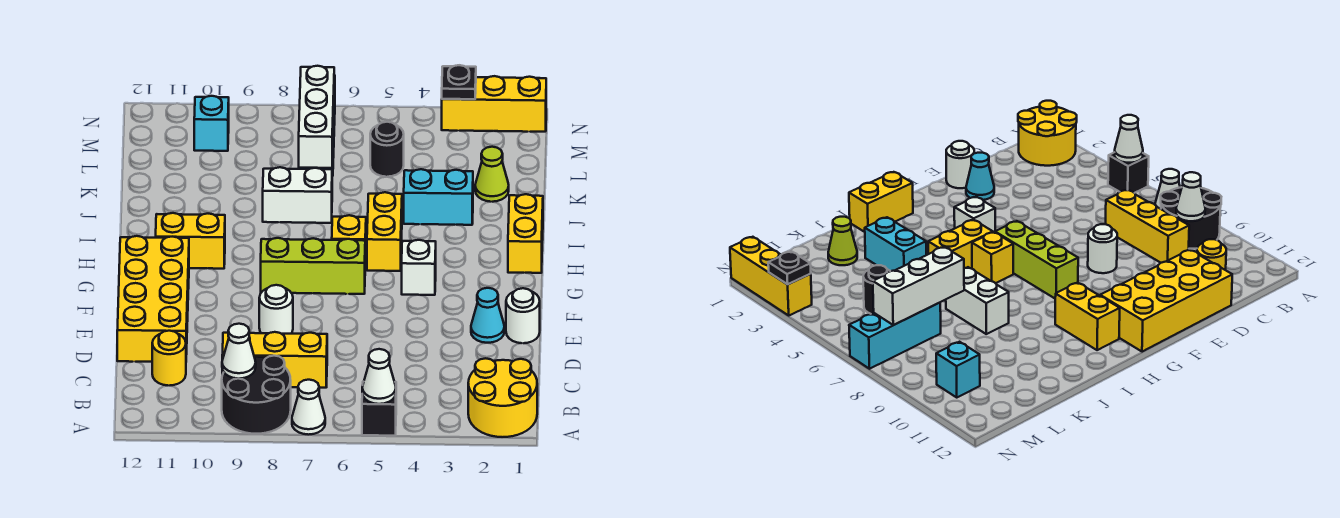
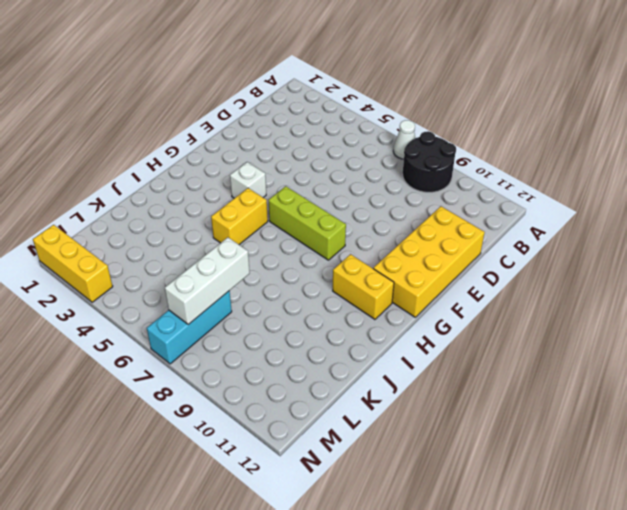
none -> yellow round brick A1:B2 level 1
none -> black brick A5 level 1
none -> yellow brick C7:C9 level 1

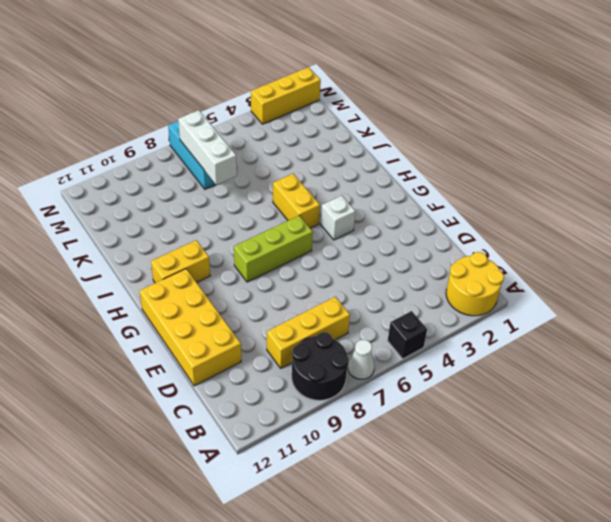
none -> yellow round brick C11 level 1
none -> white round brick E1 level 1
none -> cyan cone E2 level 1

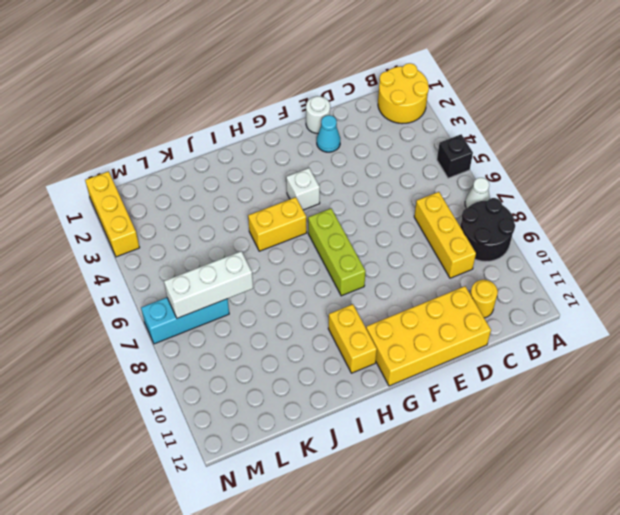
none -> white round brick E8 level 1
none -> yellow brick H1:I1 level 1
none -> yellow brick H6 level 1

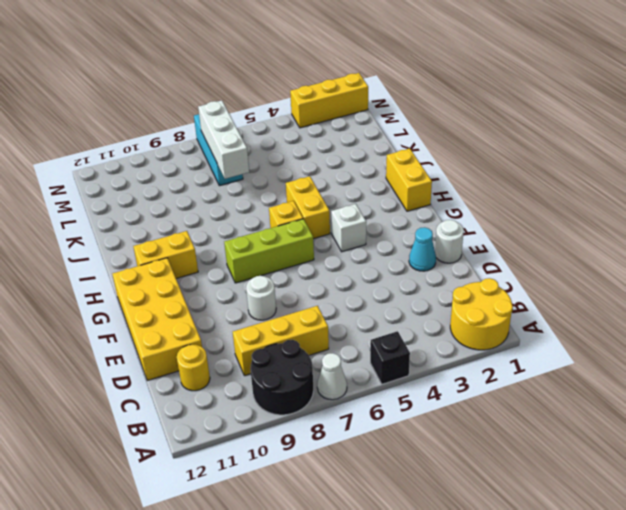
none -> cyan brick J3:J4 level 1
none -> white brick J7:J8 level 1
none -> lime cone K2 level 1

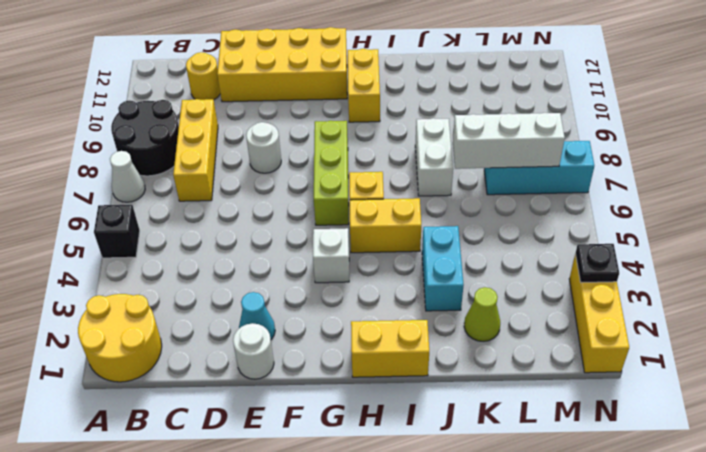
none -> black round brick L5 level 1
none -> cyan brick M10 level 1
none -> white cone A5 level 2

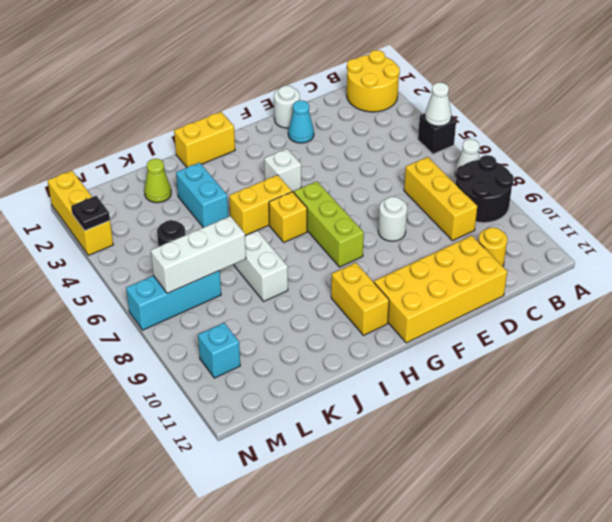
none -> white cone B9 level 2

